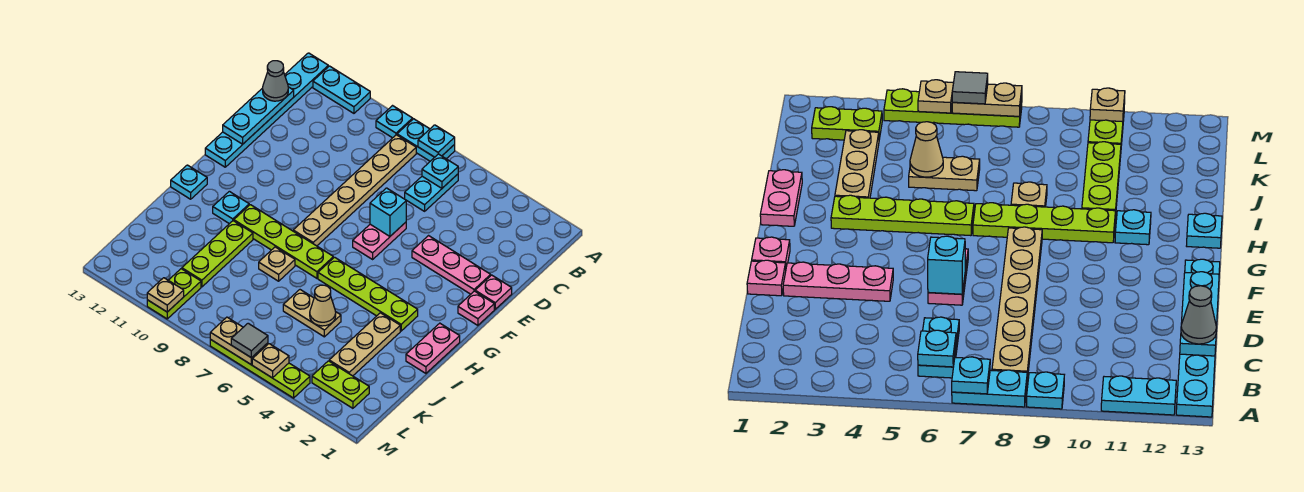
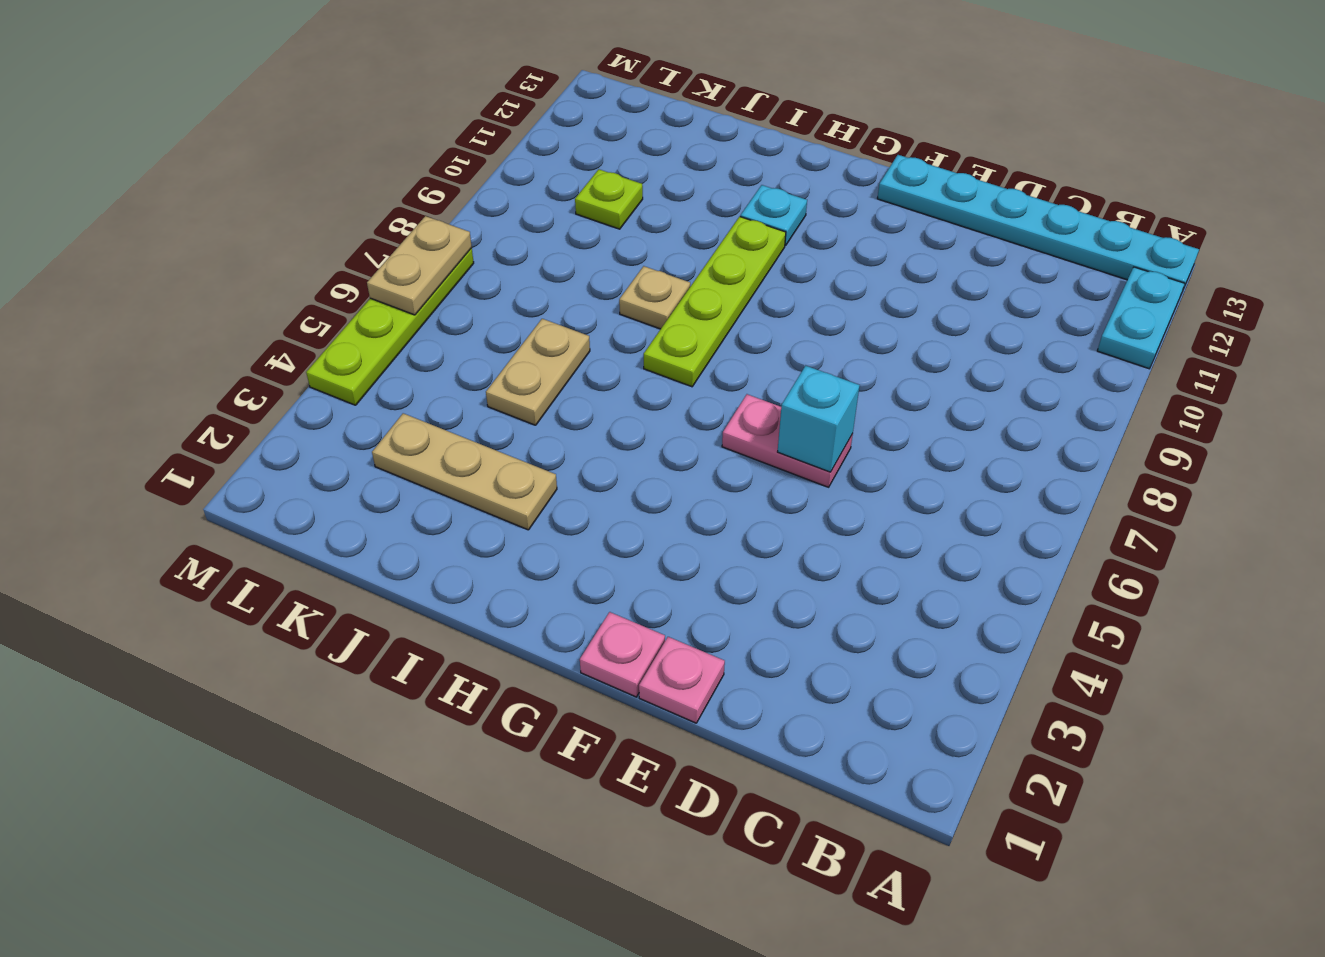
lime plate K10 level 1 -> lime plate I10:K10 level 1
none -> cyan plate A7:A8 level 1
none -> cyan plate A9 level 1
none -> cyan plate B6:C6 level 1
none -> tan plate B8:G8 level 1

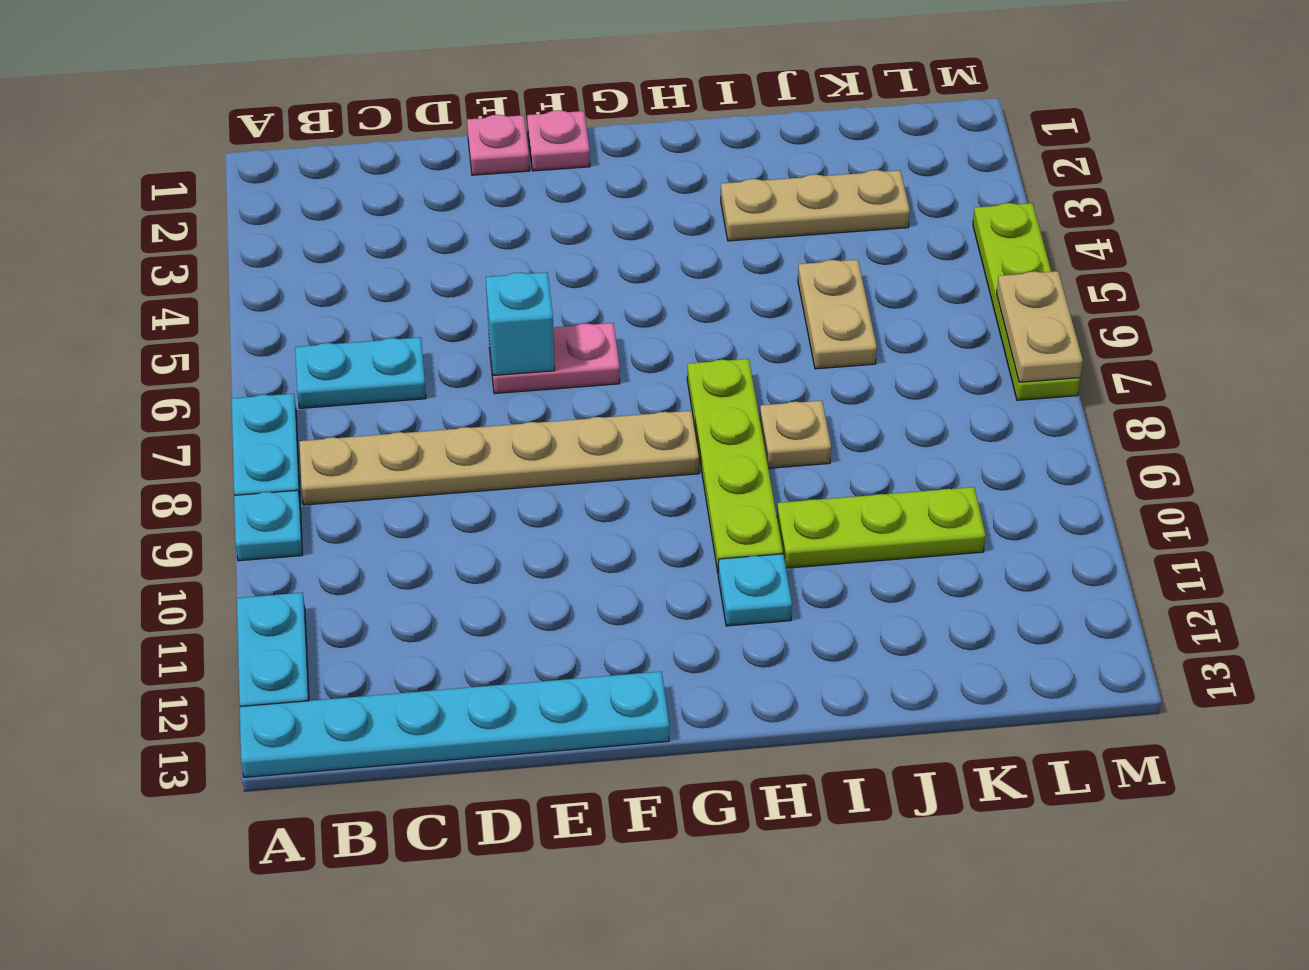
none -> pink plate E2:E4 level 1
none -> pink plate H1:I1 level 1
none -> lime plate H3:H6 level 1
none -> cyan plate H13 level 1

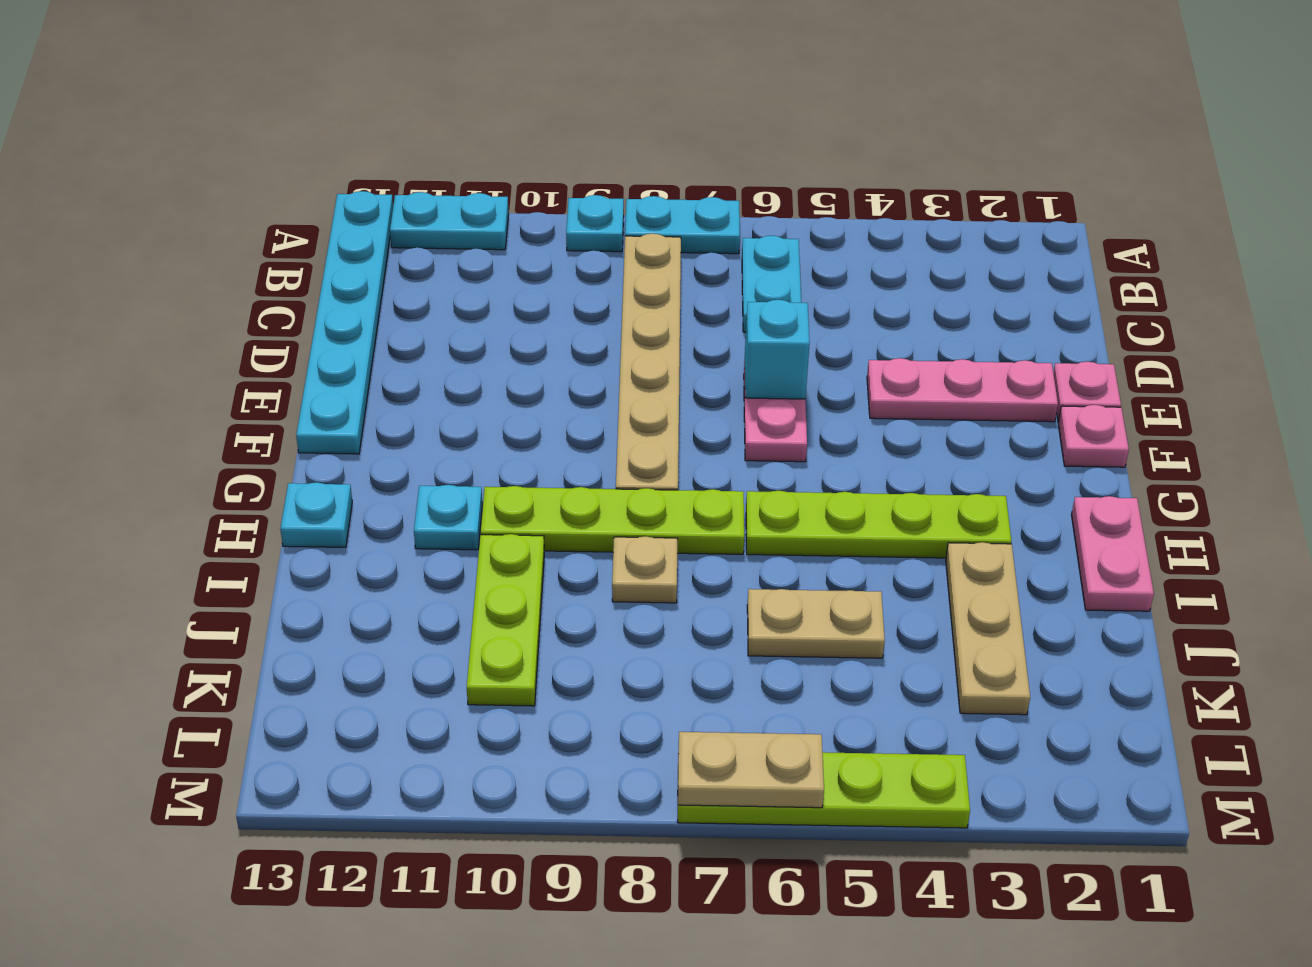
none -> lime plate L2:L3 level 1
none -> lime plate L10:M10 level 1
none -> cyan plate A7 level 2
none -> cyan plate B6 level 2

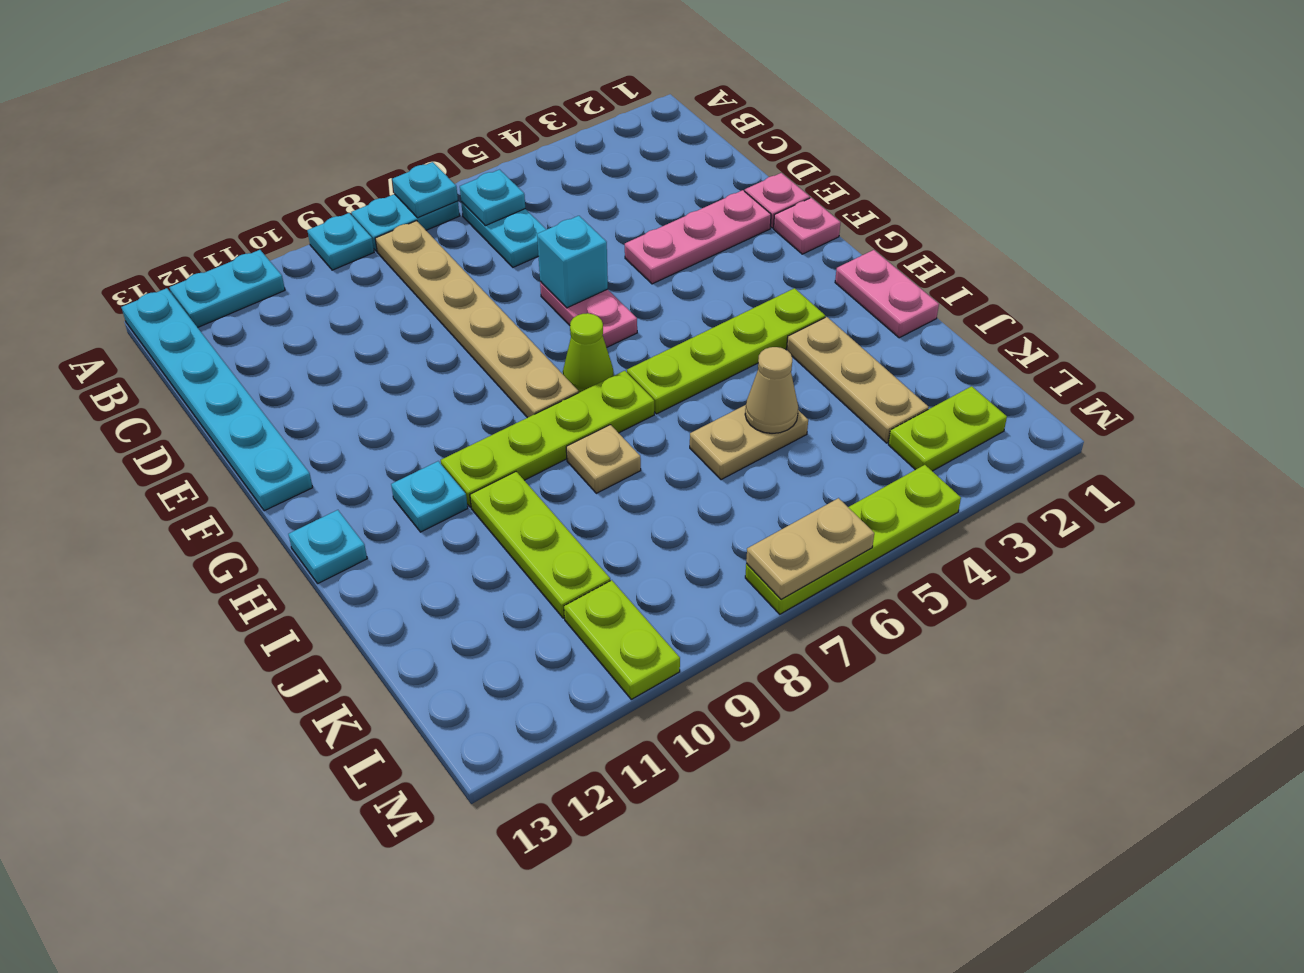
lime cone G7 level 1 -> none
none -> cyan plate C13:E13 level 2
none -> tan plate M5 level 2
none -> tan plate M10 level 2
none -> grey cone C13 level 3

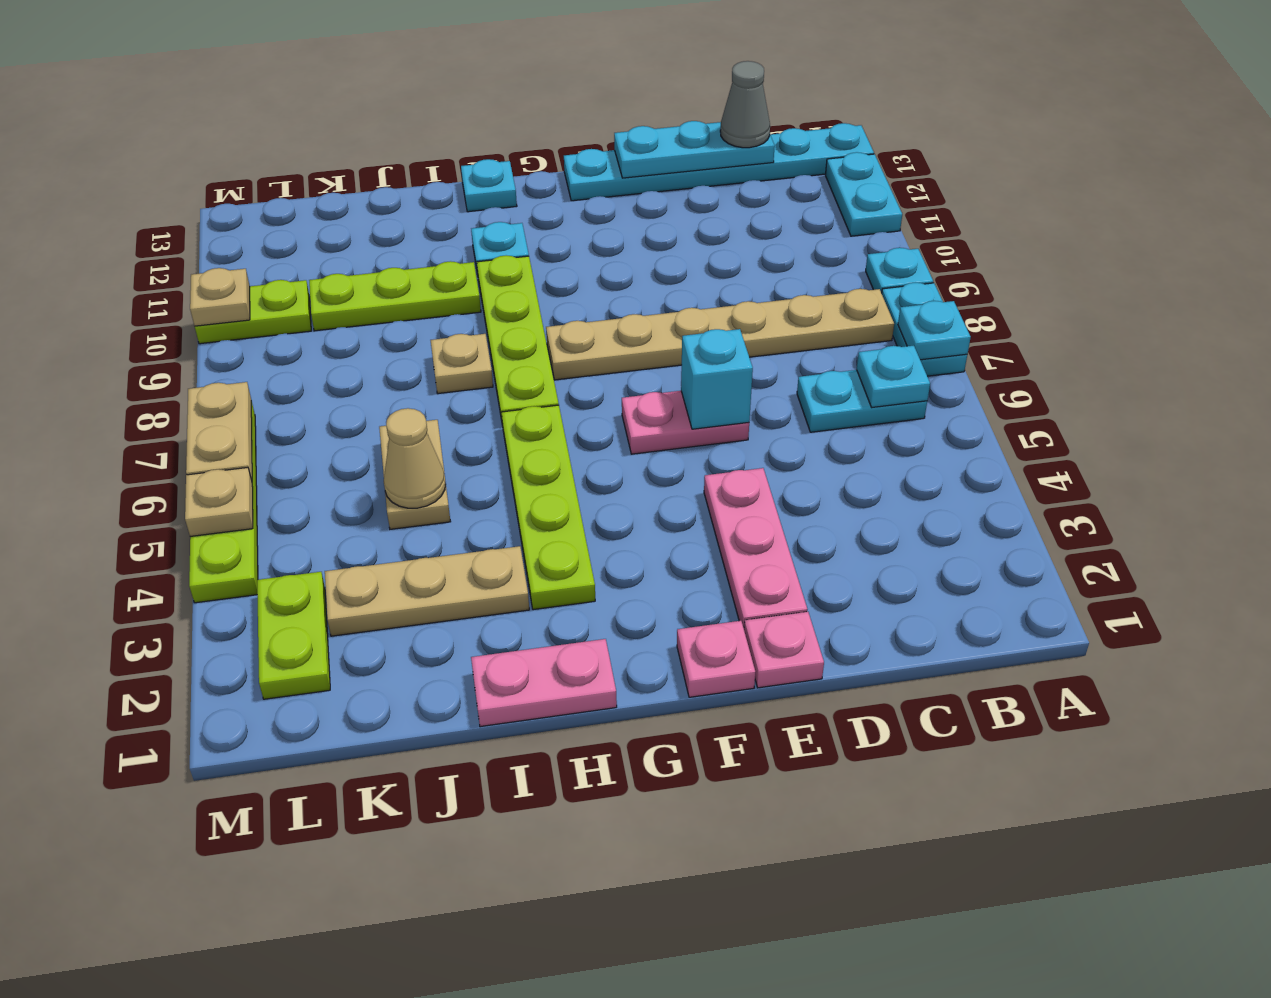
none -> grey tile M6 level 3

